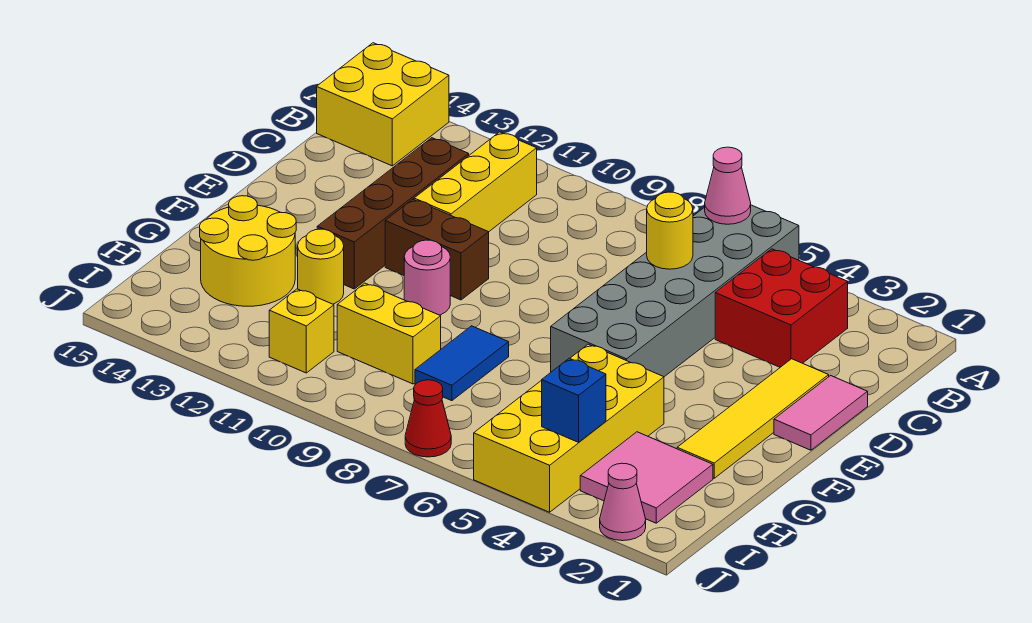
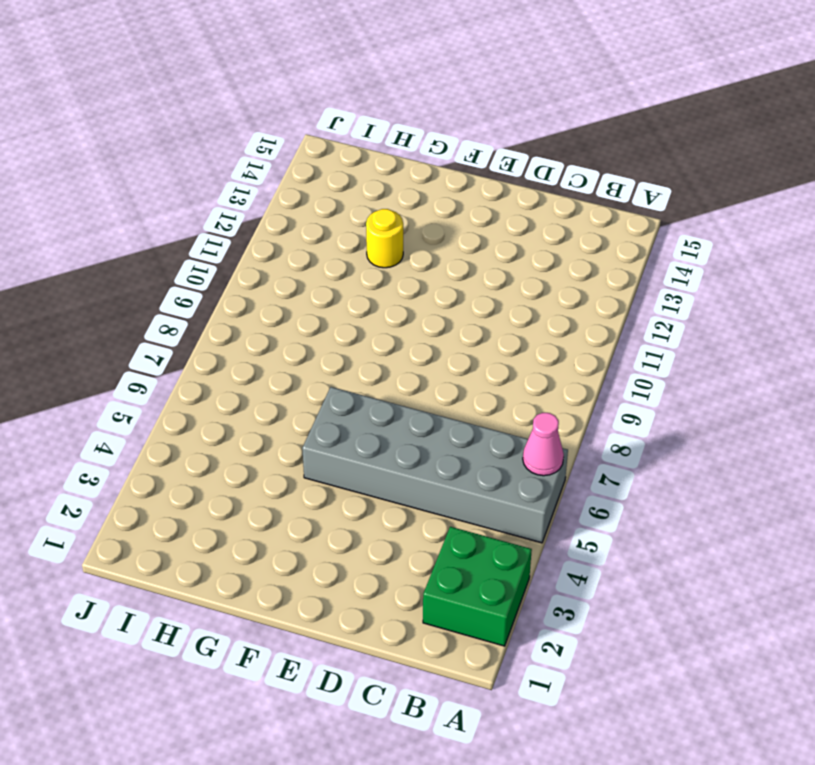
green brick A2:B3 level 1 -> red brick B3:C4 level 1
none -> yellow brick A14:B15 level 1
none -> yellow brick B11:D11 level 1
none -> brown brick C12:F12 level 1

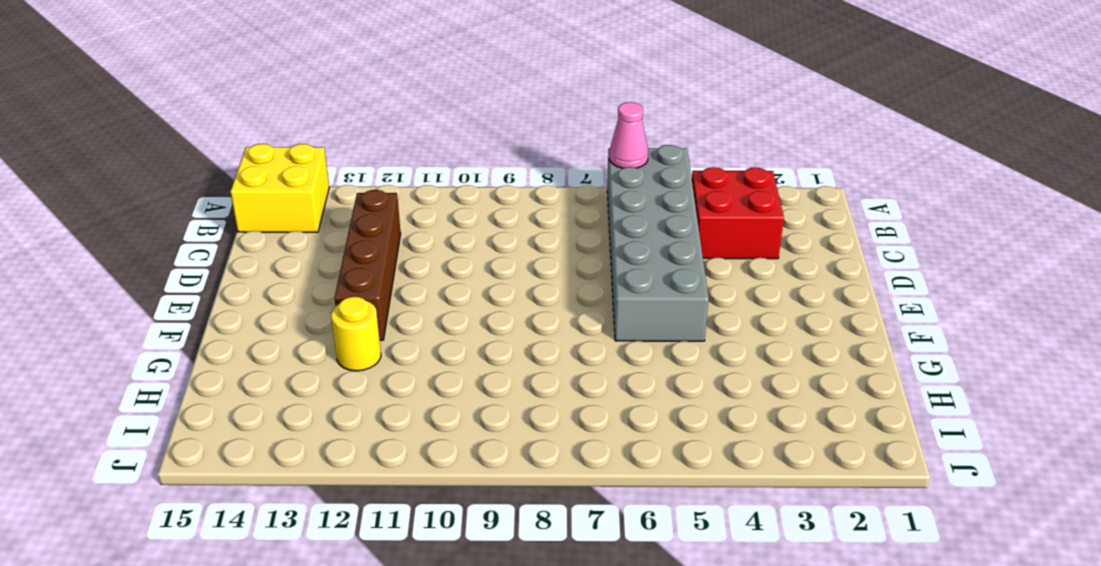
none -> yellow brick B11:D11 level 1
none -> pink tile D1:E1 level 1
none -> yellow tile D2:G2 level 1

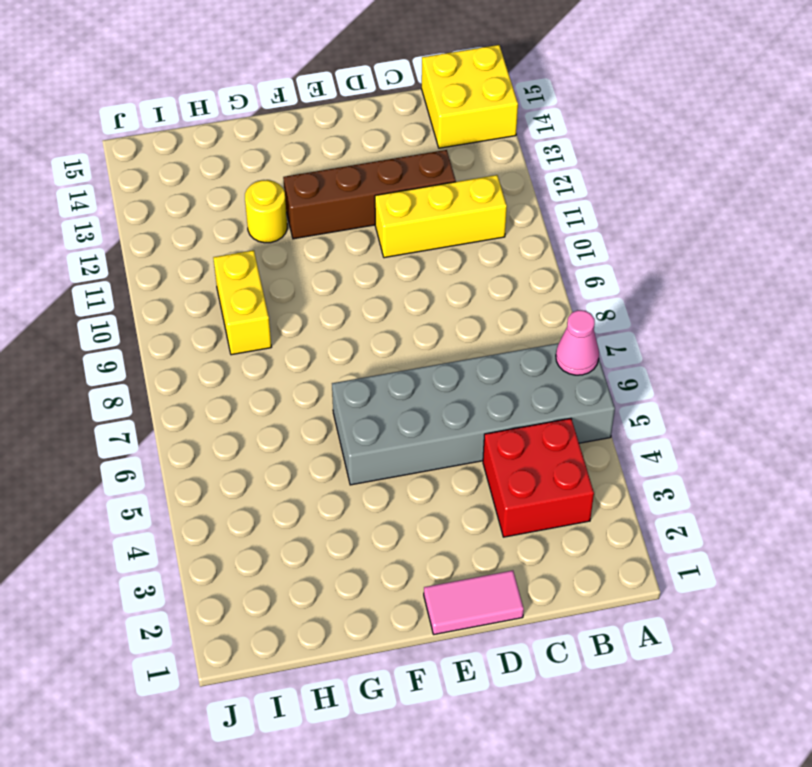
none -> yellow tile D2:G2 level 1
none -> brown brick E10:E11 level 1
none -> pink round brick F10 level 1

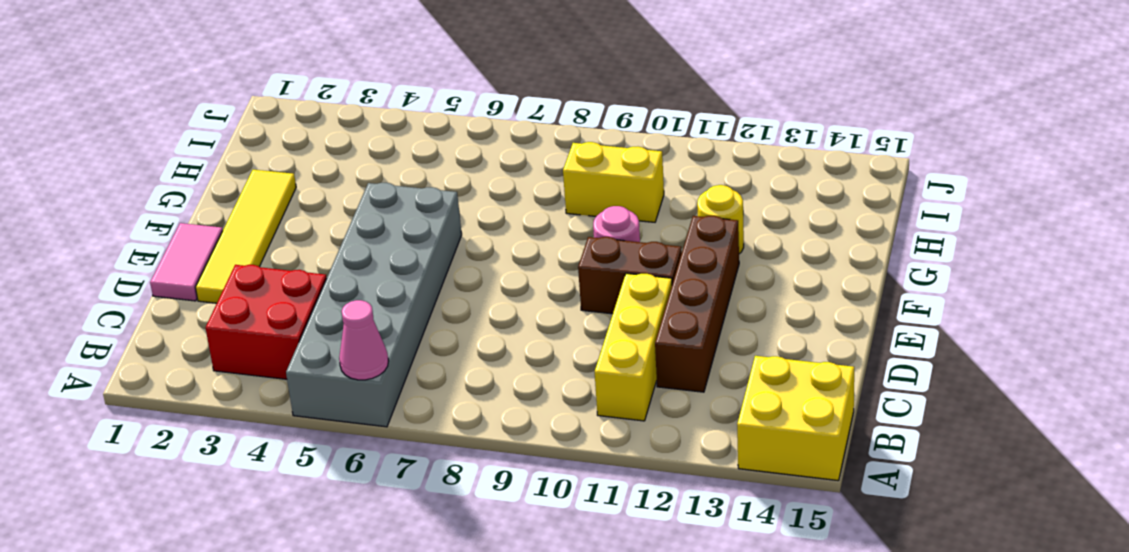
none -> yellow brick G4:J5 level 1
none -> blue tile G8:H8 level 1
none -> yellow round brick G13:H14 level 1

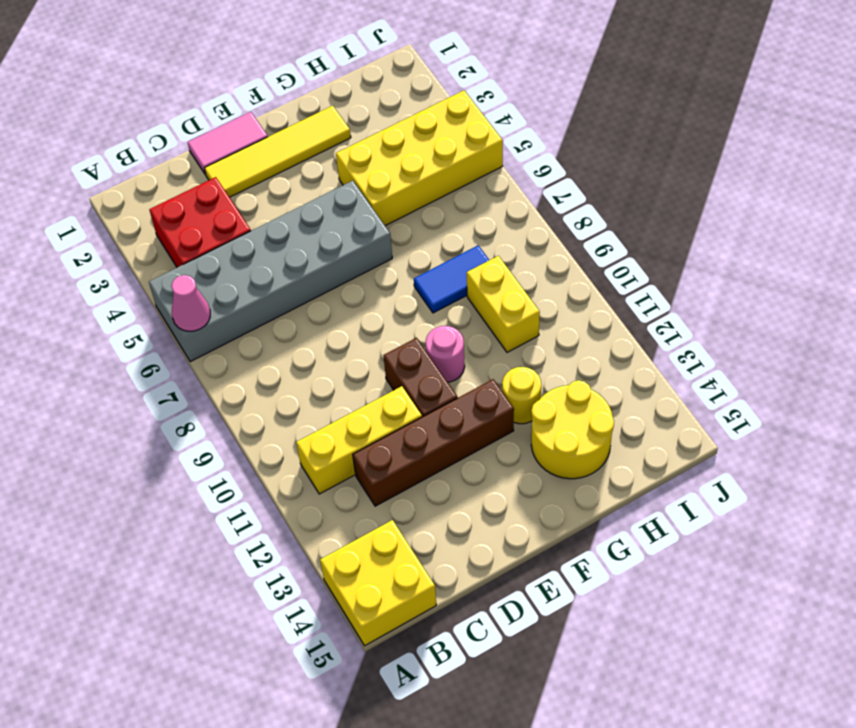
none -> pink tile H2:I3 level 1
none -> yellow brick I11 level 1
none -> pink cone J2 level 1

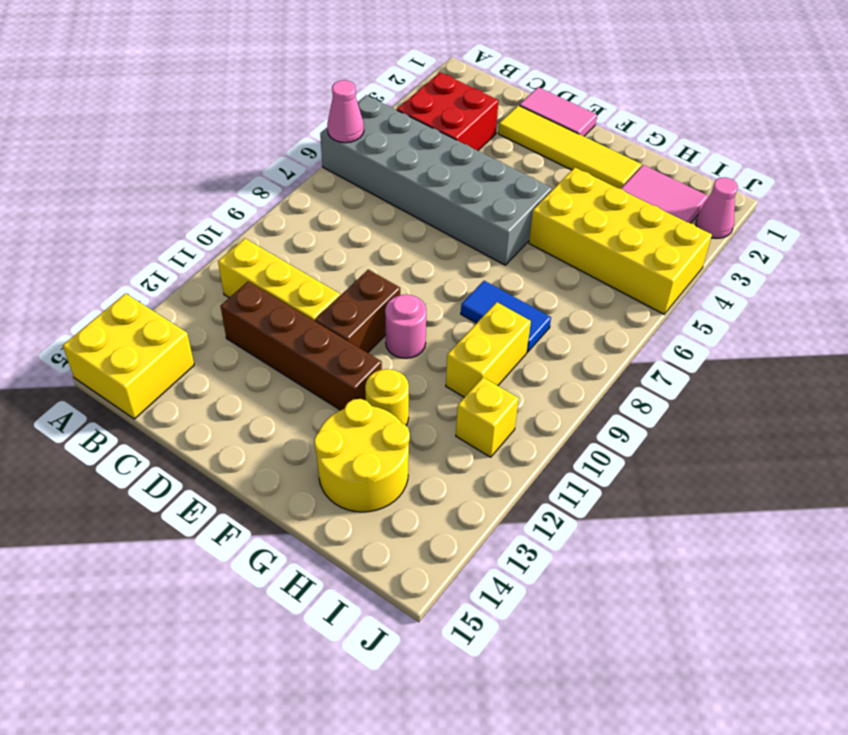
none -> red cone J7 level 1
none -> yellow round brick C6 level 2
none -> blue brick I4 level 2

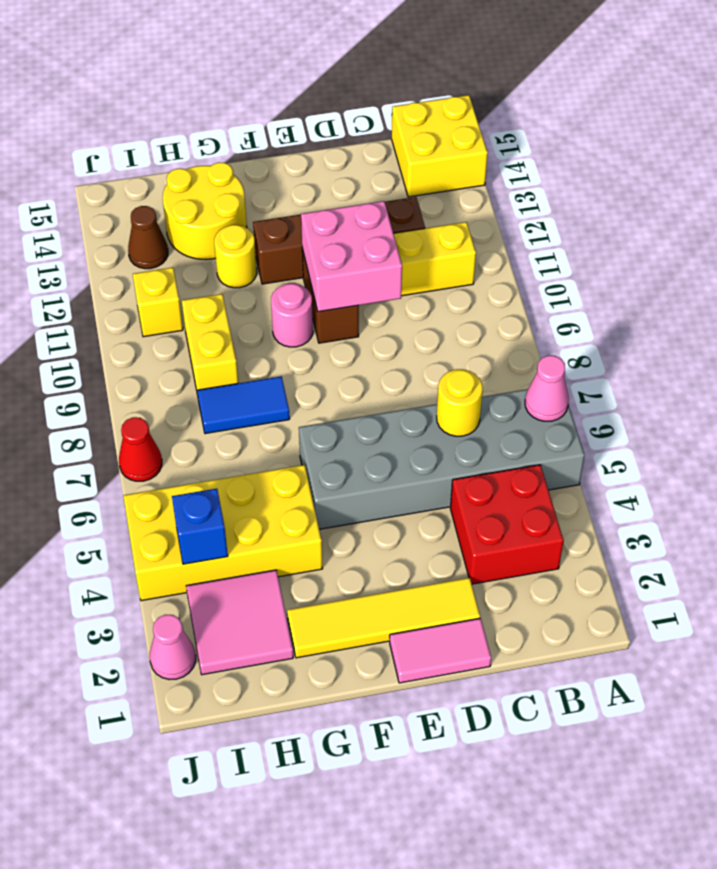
pink brick D10:E11 level 2 -> none
brown cone I13 level 1 -> none

